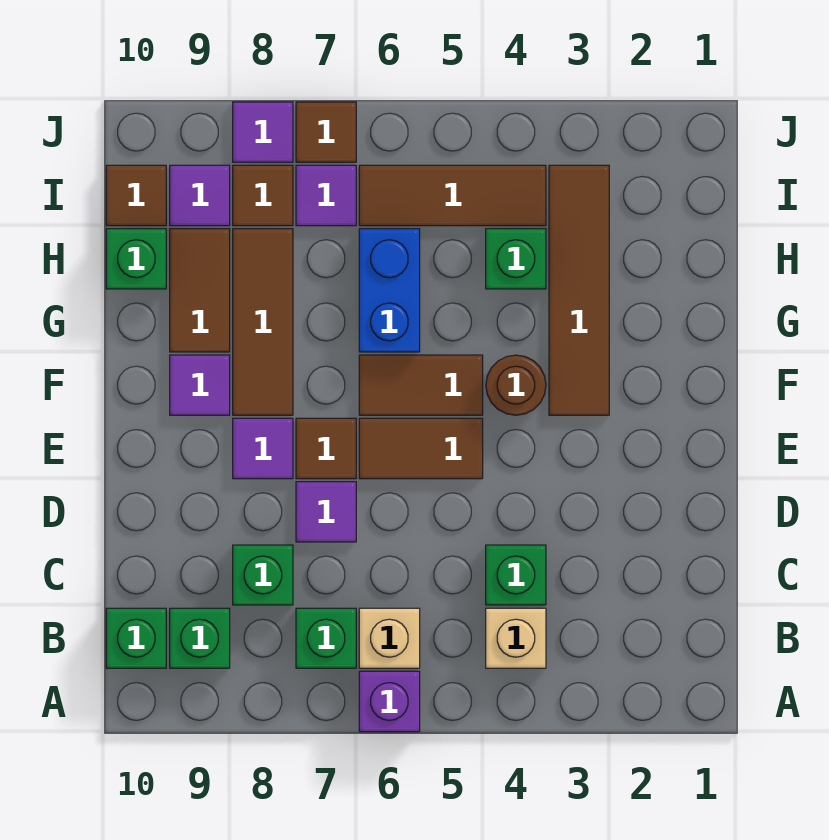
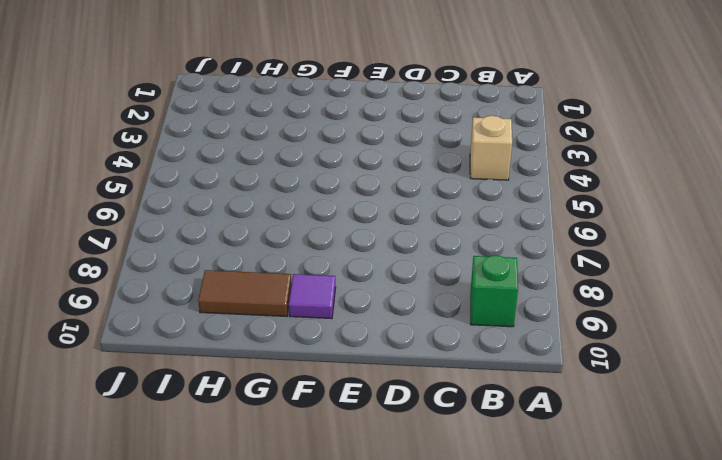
none -> purple brick A6 level 1
none -> tan brick B6 level 1
none -> green brick B7 level 1

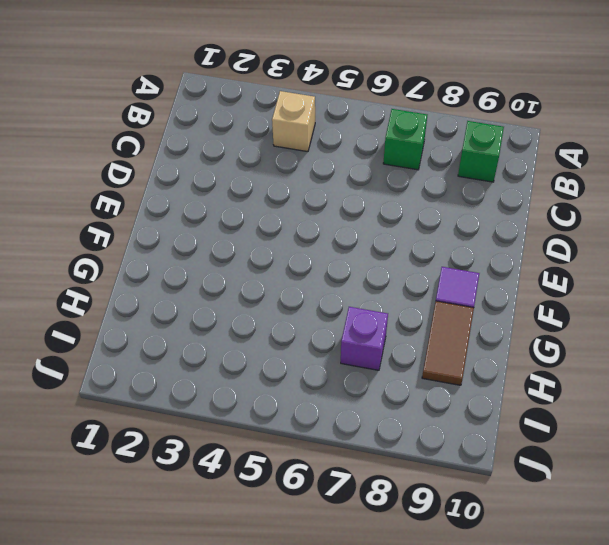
purple brick H7 level 1 -> purple brick A6 level 1
none -> tan brick B6 level 1
none -> green brick B10 level 1
none -> green brick C4 level 1

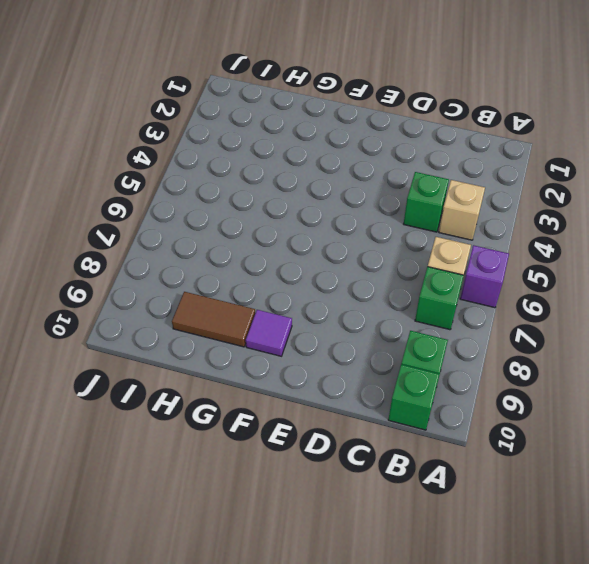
none -> green brick C8 level 1
none -> purple tile D7 level 1
none -> brown tile E5:E6 level 1

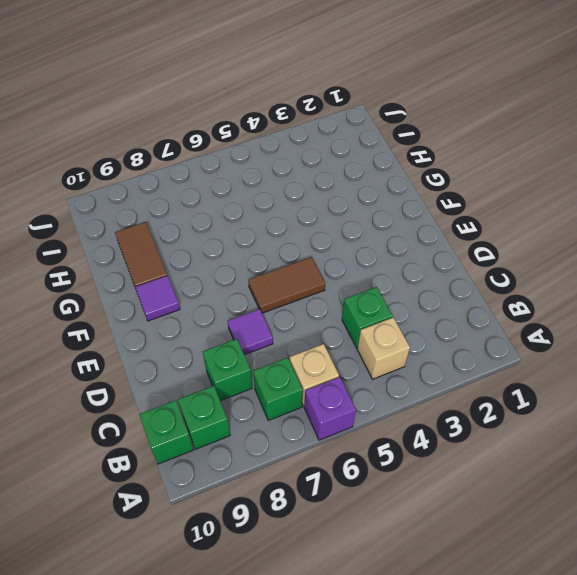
none -> brown tile E7 level 1
none -> purple tile E8 level 1
none -> brown tile F3:I3 level 1

